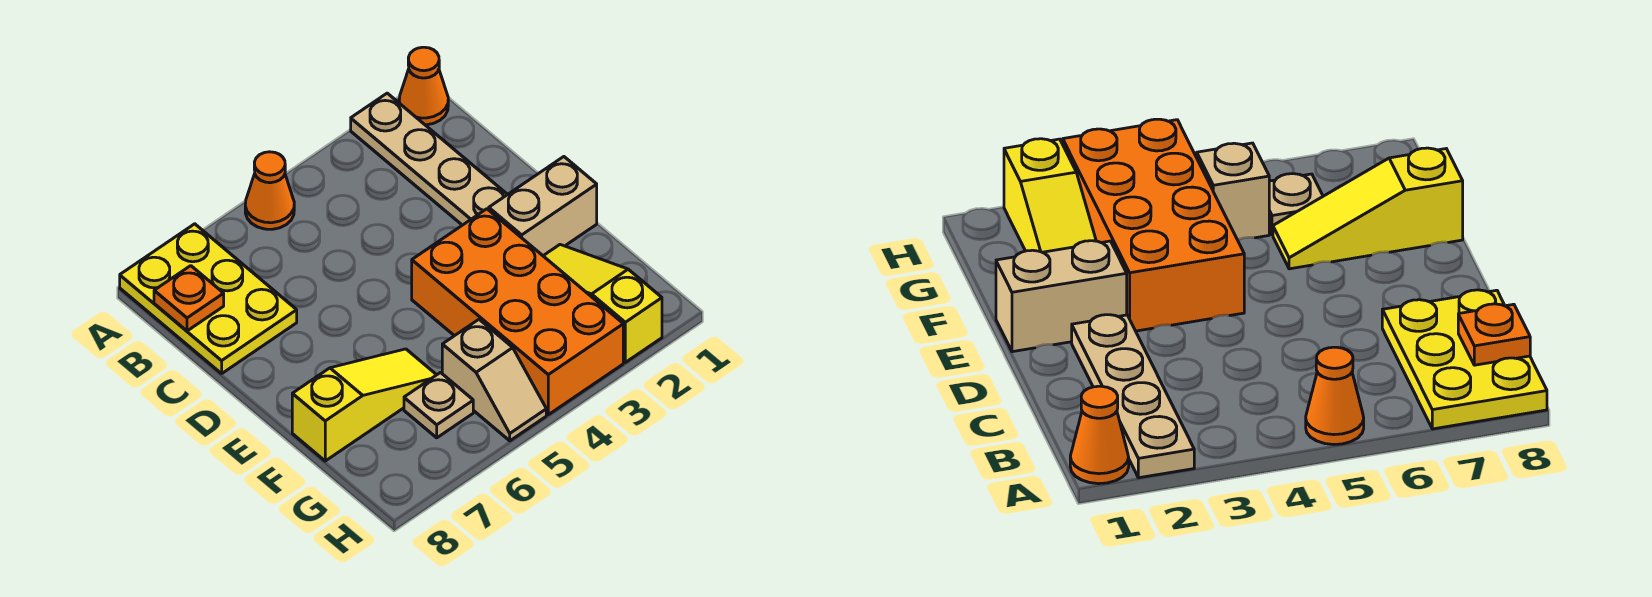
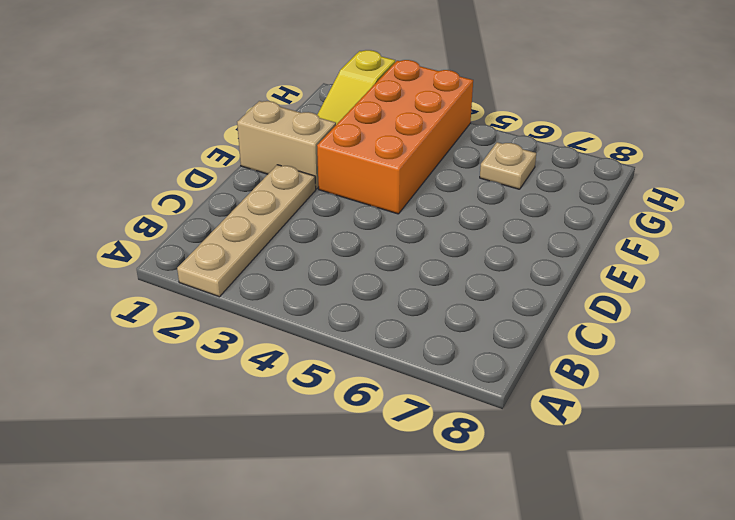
none -> orange cone A1 level 1
none -> orange cone A5 level 1

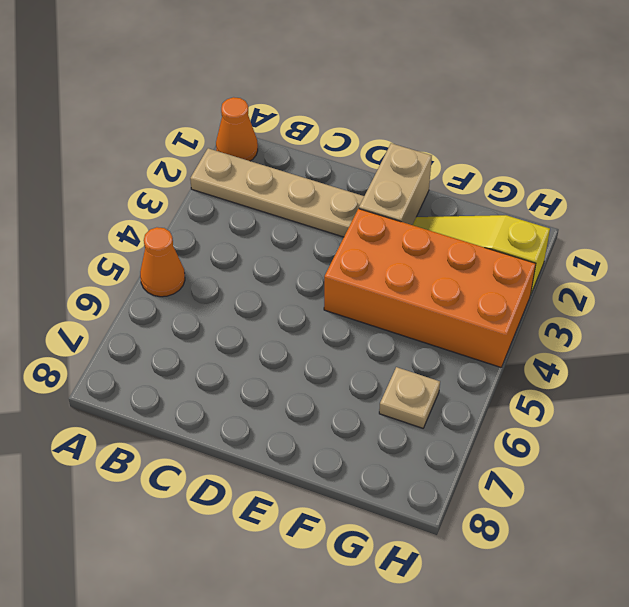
none -> yellow plate A7:C8 level 1
none -> yellow slope F6:F8 level 1 top 8

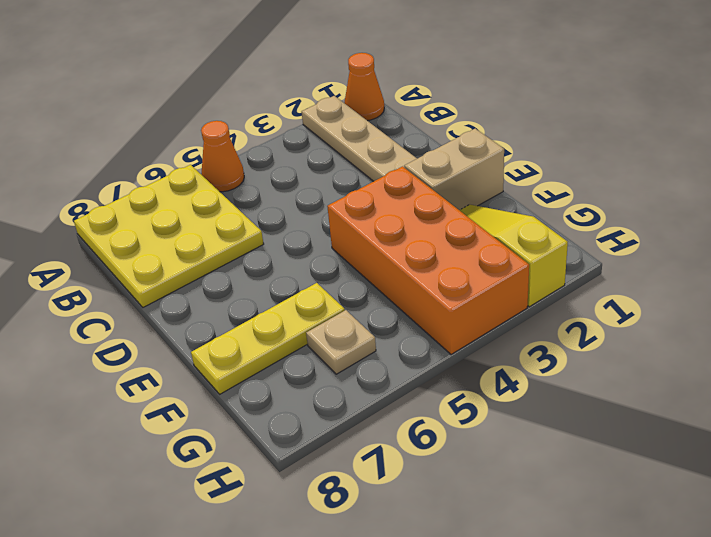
yellow plate A6:C8 level 1 -> yellow plate A7:C8 level 1
yellow plate F6:F8 level 1 -> yellow slope F6:F8 level 1 top 8
none -> tan slope G5:H5 level 1 top G
none -> orange plate B8 level 2

